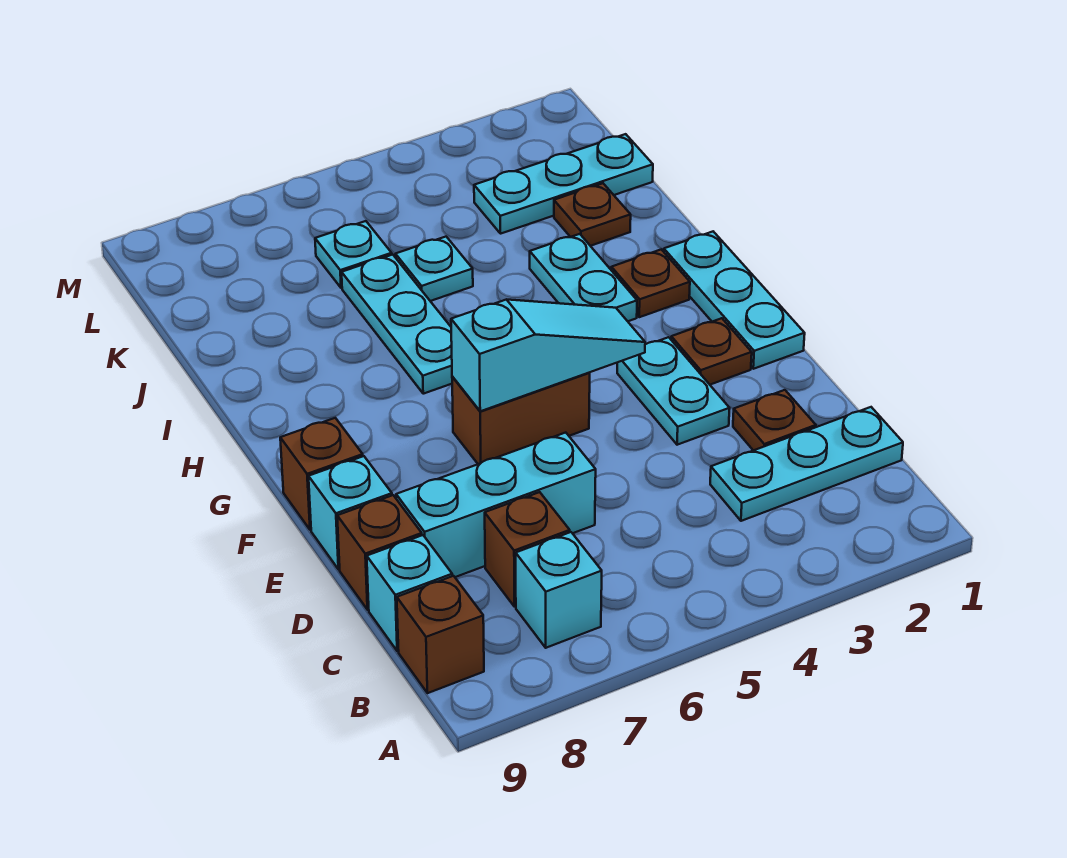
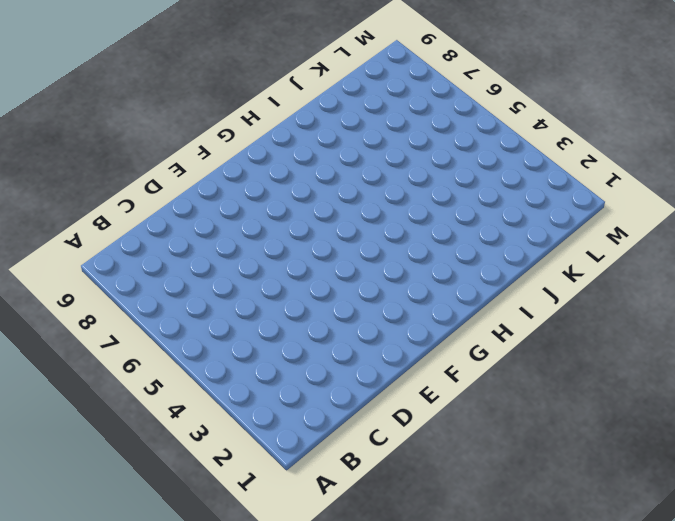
none -> cyan brick B7 level 1
none -> brown brick B9 level 1
none -> cyan plate C1:C3 level 1

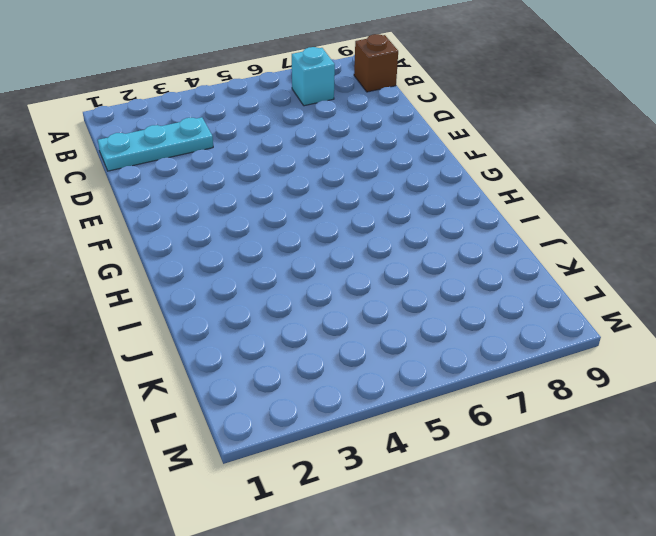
none -> brown brick C7 level 1
none -> cyan brick C9 level 1
none -> brown plate D2 level 1

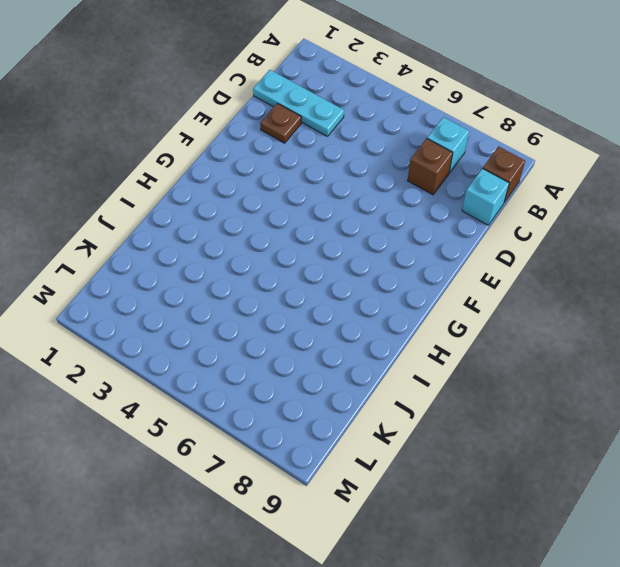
none -> cyan brick D6:D8 level 1
none -> brown brick D9 level 1
none -> cyan plate E3:F3 level 1

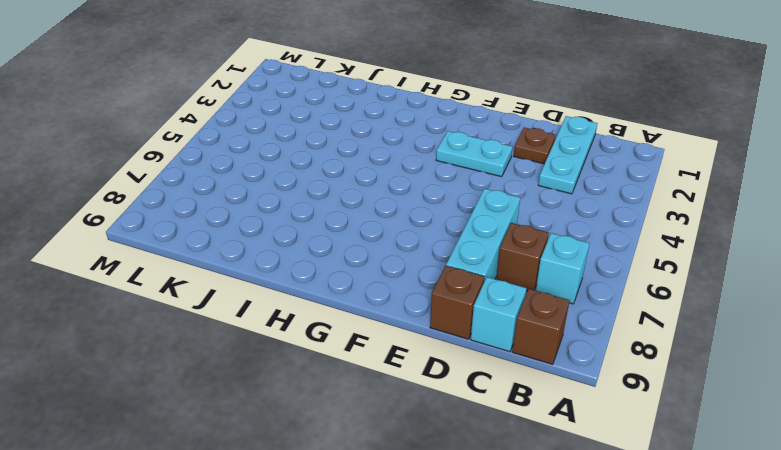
none -> cyan brick E9 level 1
none -> cyan plate F1:H1 level 1
none -> brown plate F2 level 1

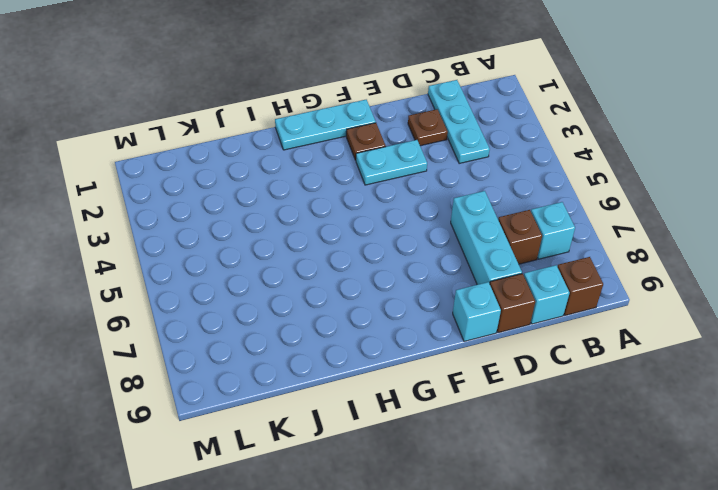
none -> brown brick F5:F6 level 1
none -> brown brick F9 level 1
none -> brown plate H2 level 1

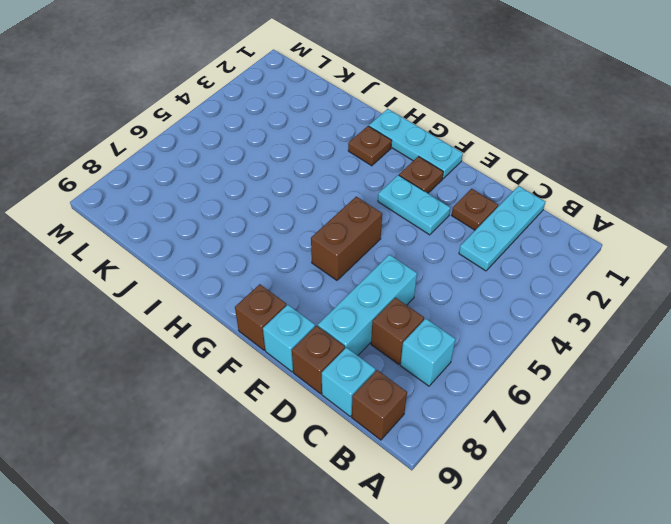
none -> cyan plate H3:I3 level 1
none -> cyan plate H6:J6 level 1
none -> brown plate J2 level 1

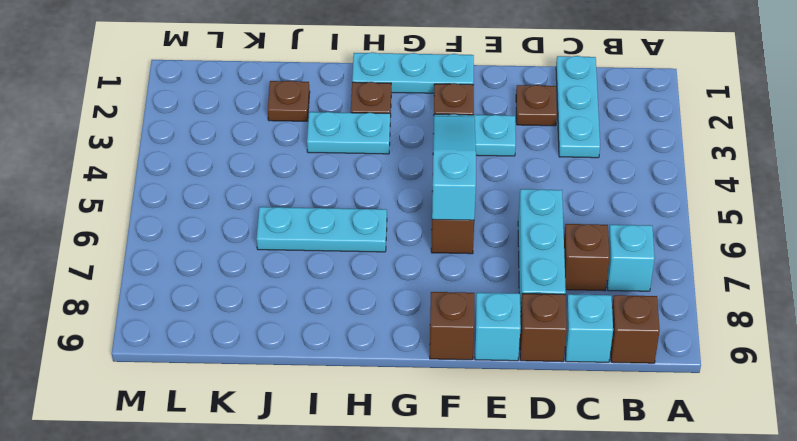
none -> cyan plate J5 level 1
none -> cyan plate K1:K3 level 1
none -> cyan plate K6 level 1

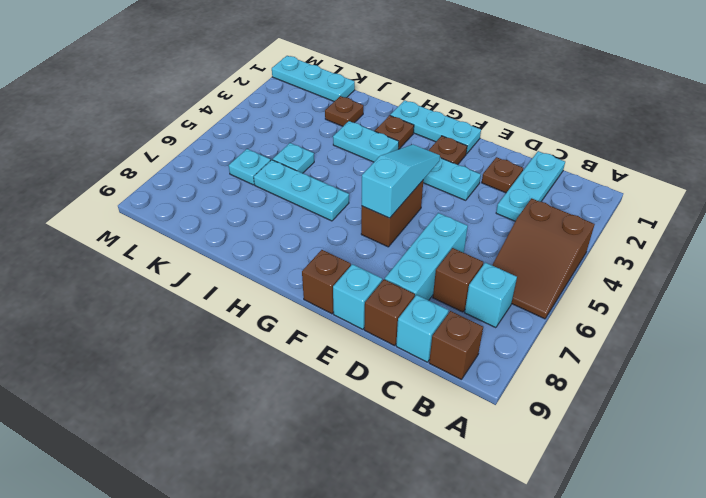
brown slope A4:B6 level 1 top 4 -> none
cyan plate K1:M1 level 1 -> cyan plate K1:K3 level 1

